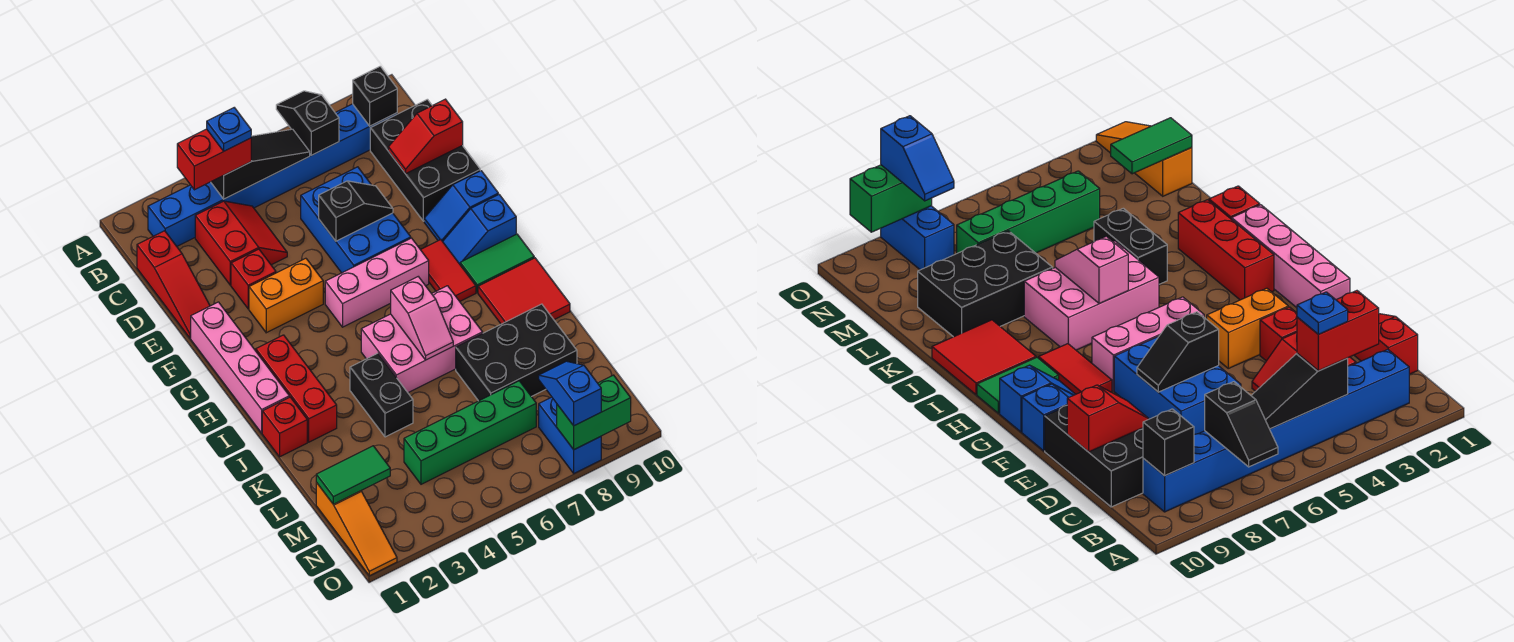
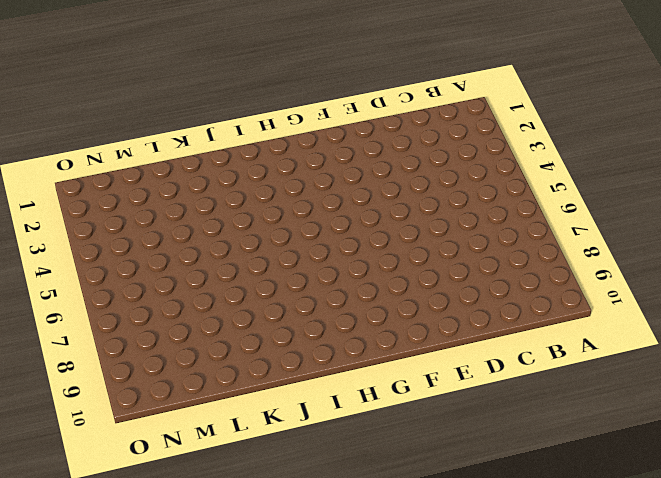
none -> blue brick B2:B9 level 1
none -> red slope C1:E1 level 1 top C
none -> red slope C3:D4 level 1 top 3
none -> black brick C9:E10 level 1

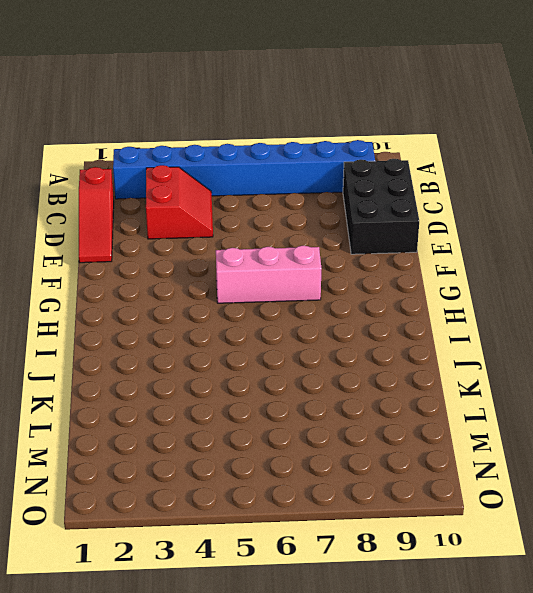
none -> blue brick D6:F7 level 1
none -> red brick E3 level 1
none -> pink brick F1:I1 level 1
none -> orange brick F3:F4 level 1

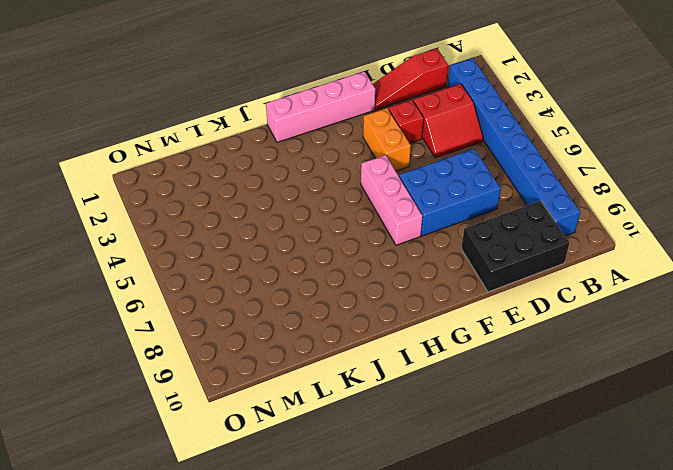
none -> blue slope F9:F10 level 1 top 10
none -> red tile G8:H8 level 1
none -> blue slope G9:G10 level 1 top 10
none -> red brick H2:J2 level 1

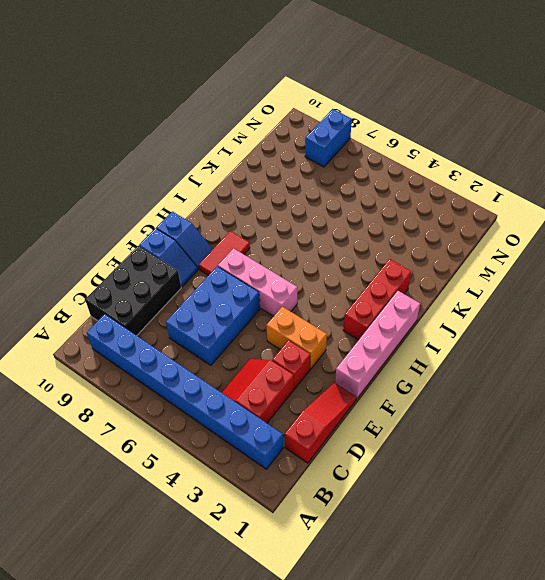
none -> green tile H9:H10 level 1
none -> pink brick I5:J7 level 1
none -> red tile I9:J10 level 1
none -> red brick J1 level 1

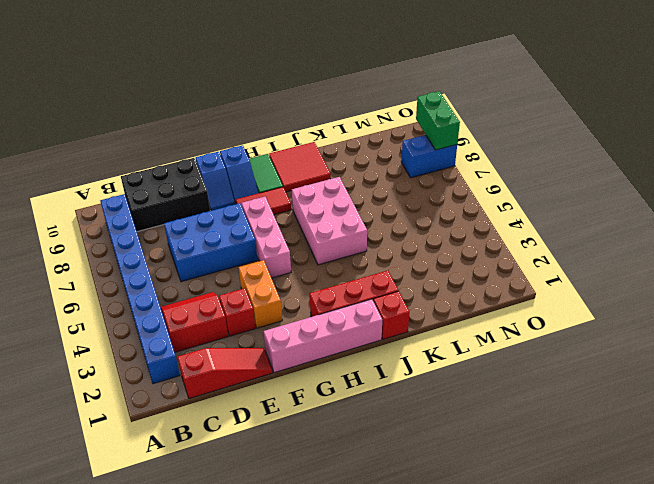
none -> black brick J4:K4 level 1
none -> black brick K7:L9 level 1
none -> orange slope M1:O1 level 1 top M
none -> green brick M4:M7 level 1

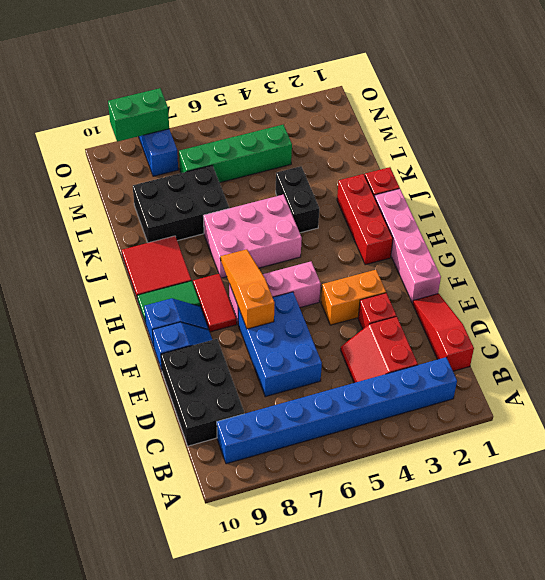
orange slope F7:H7 level 2 top F -> orange slope M1:O1 level 1 top M
none -> black slope A7:B7 level 2 top B
none -> black slope B4:B6 level 2 top 4
none -> black brick B9 level 2
none -> red slope D9:D10 level 2 top 10

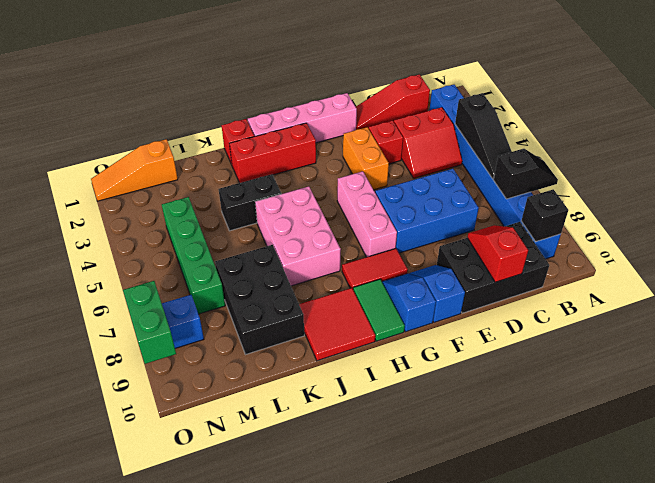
none -> black slope E6:E7 level 2 top 6
none -> pink slope I6:J6 level 2 top I
none -> green tile M1:M2 level 2
none -> red brick B3:B4 level 3

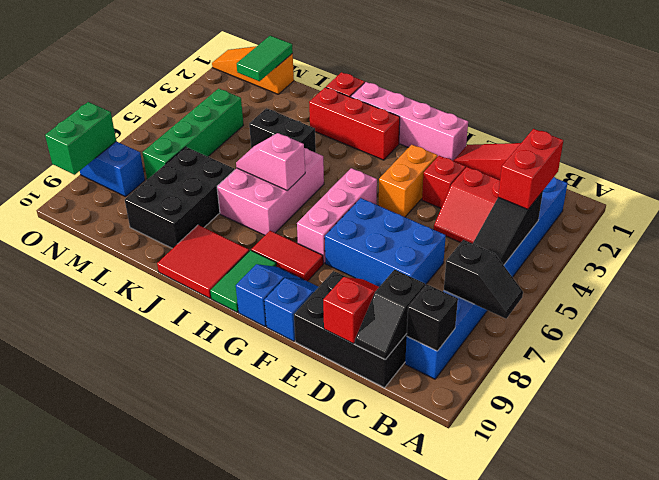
black slope C9:C10 level 2 top 9 -> black slope E6:E7 level 2 top 6
none -> blue slope N8:O8 level 3 top O
none -> blue plate B4 level 4

